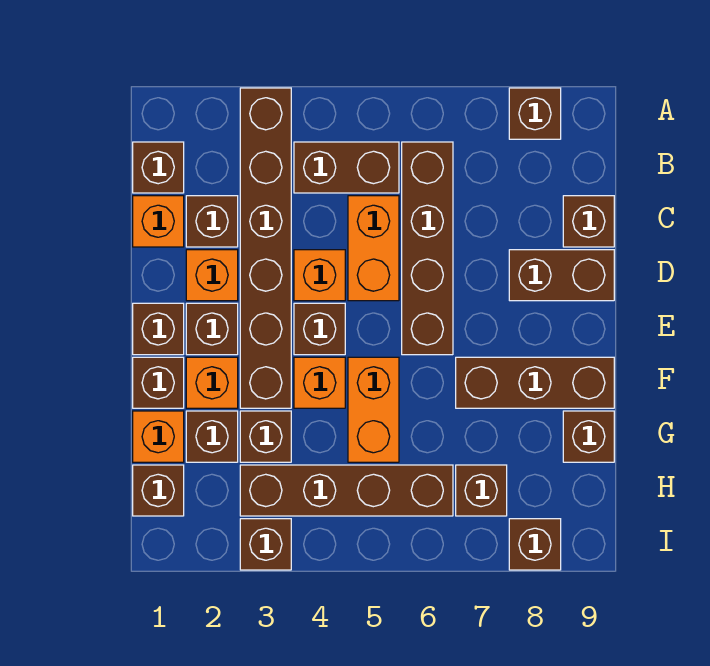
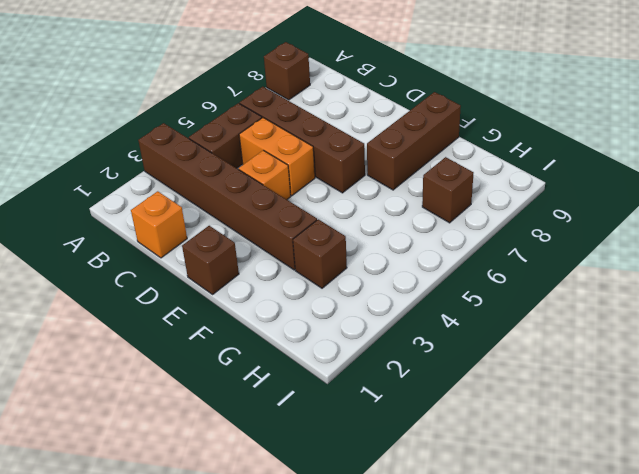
none -> brown brick B1 level 1
none -> brown brick C2 level 1
none -> brown brick C9 level 1

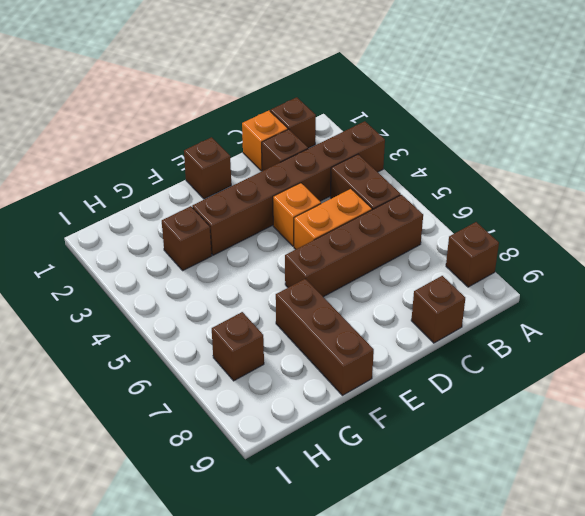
none -> orange brick D2 level 1
none -> brown brick D8:D9 level 1
none -> brown brick E2 level 1

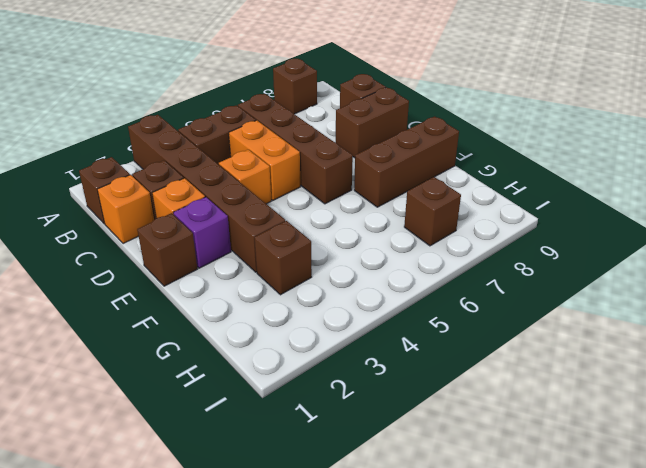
purple brick E2 level 1 -> brown brick E2 level 1
none -> brown brick E4 level 1
none -> brown brick F1 level 1
none -> orange brick F2 level 1

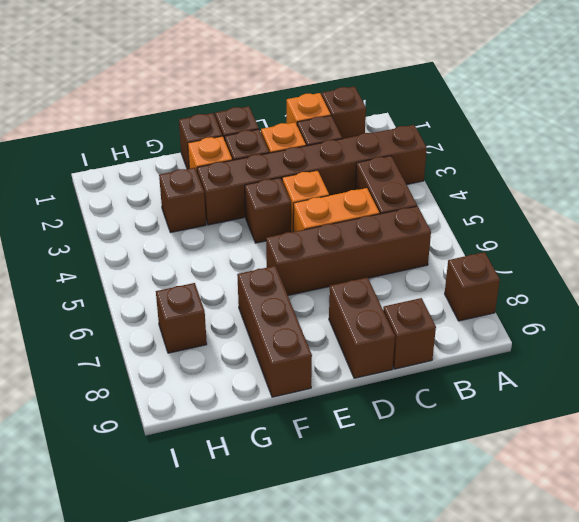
none -> orange brick F4 level 1
none -> orange brick F5:G5 level 1
none -> orange brick G1 level 1

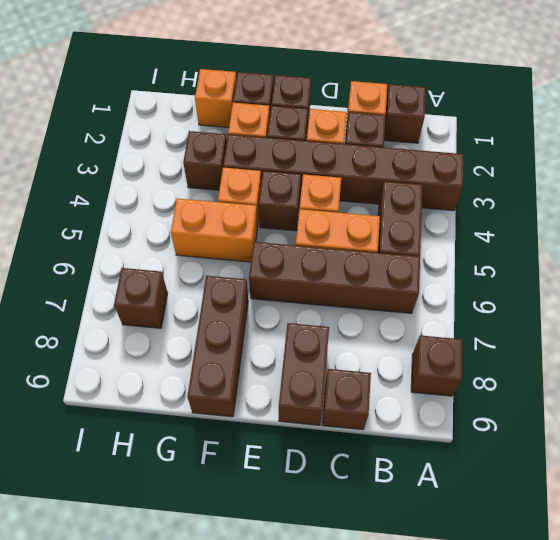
none -> brown brick G2 level 1
none -> brown brick G9 level 1
none -> brown brick H1 level 1

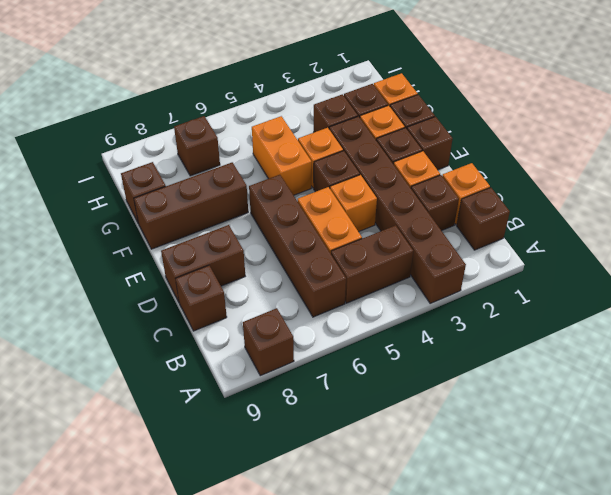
none -> brown brick H1 level 1
none -> brown brick H3:H6 level 1
none -> brown brick I3 level 1

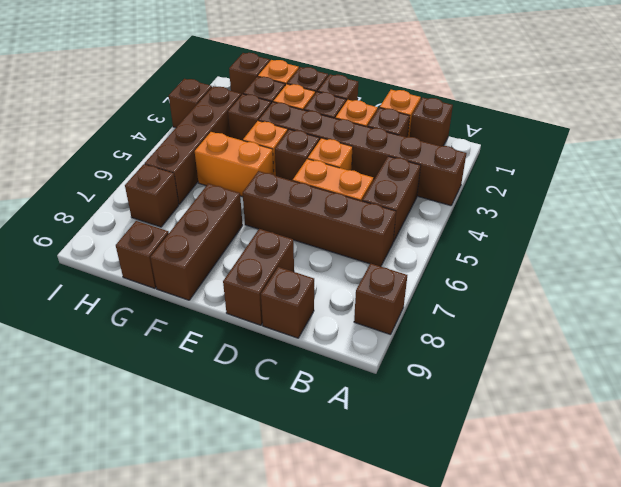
none -> brown brick I8 level 1

